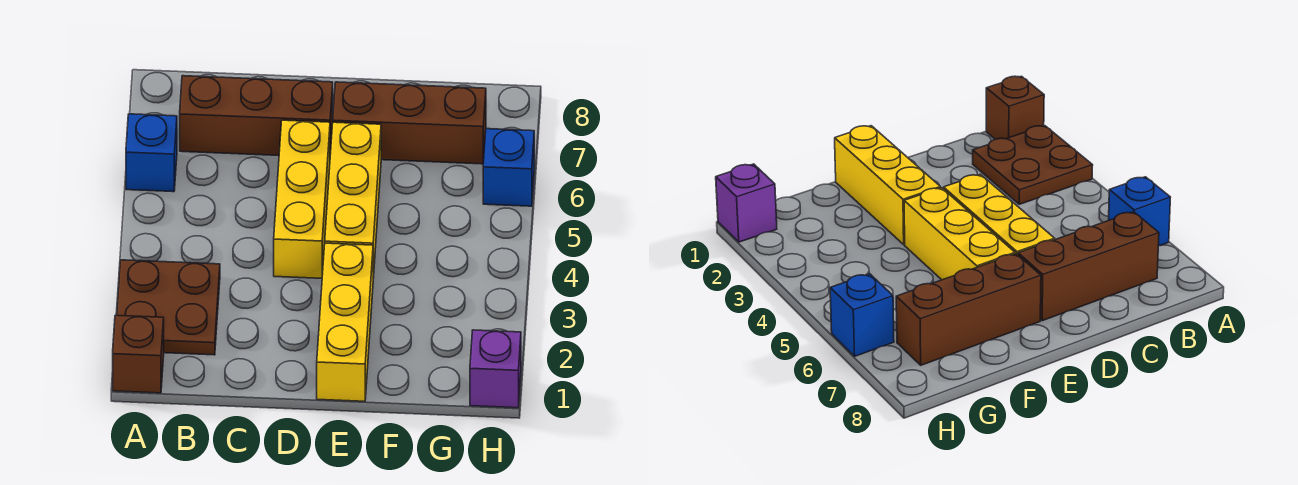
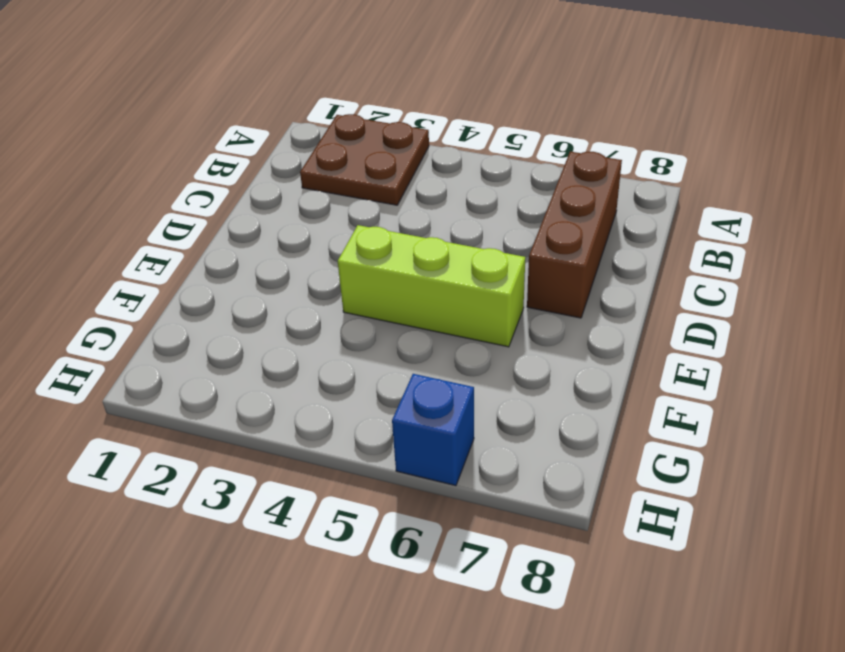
lime brick E4:E6 level 1 -> yellow brick E4:E6 level 1
none -> brown brick A1 level 1
none -> blue brick A6 level 1

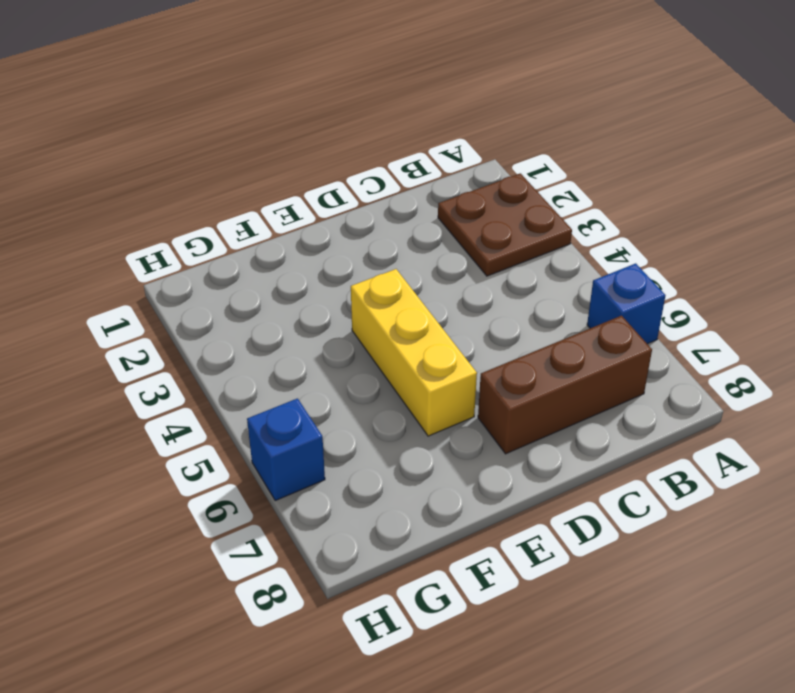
none -> brown brick A1 level 1
none -> yellow brick D4:D6 level 1

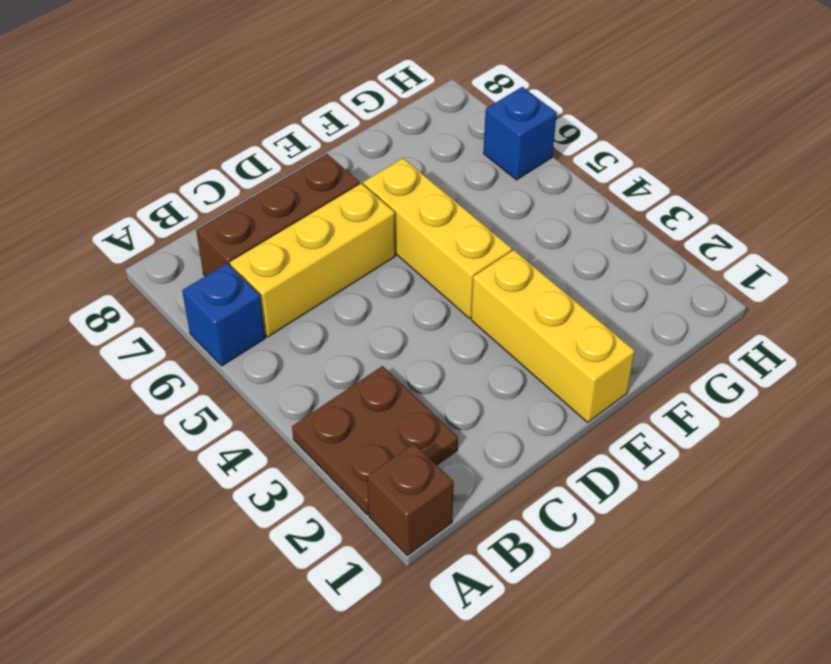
yellow brick B6:D6 level 1 -> yellow brick D4:D6 level 1
none -> brown brick E7:G7 level 1
none -> purple brick H1 level 1

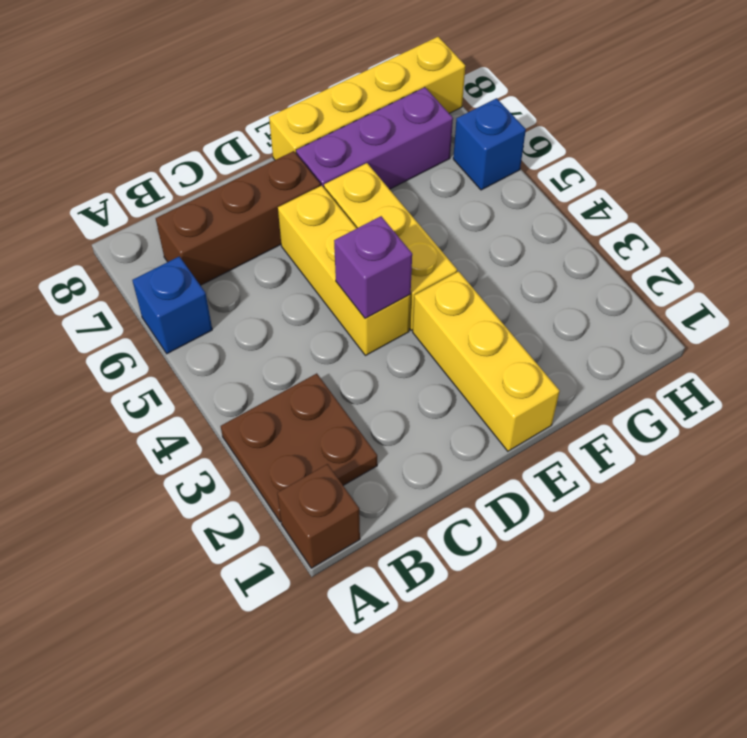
purple brick D4 level 2 -> purple brick H1 level 1
purple brick E7:G7 level 1 -> brown brick E7:G7 level 1
yellow brick E8:H8 level 1 -> none

